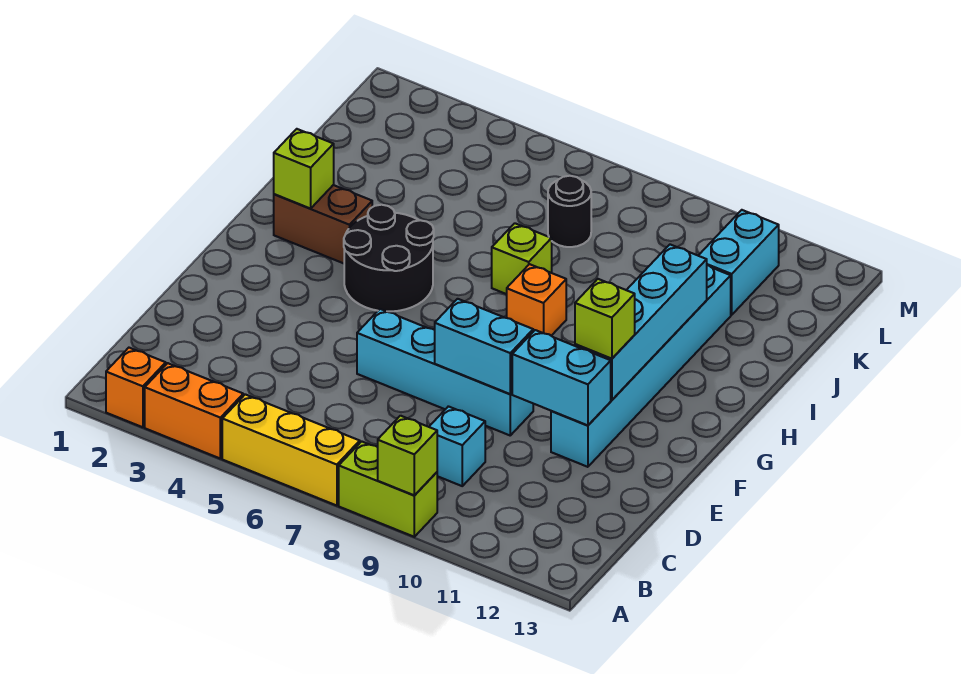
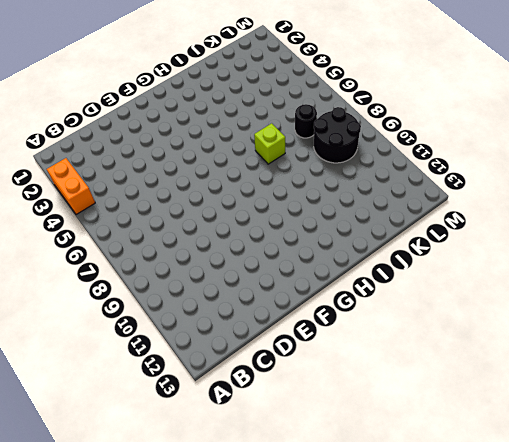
black round brick K8:L9 level 1 -> black round brick G4:H5 level 1
none -> orange brick A2 level 1
none -> yellow brick A5:A7 level 1
none -> lime brick A8:A9 level 1

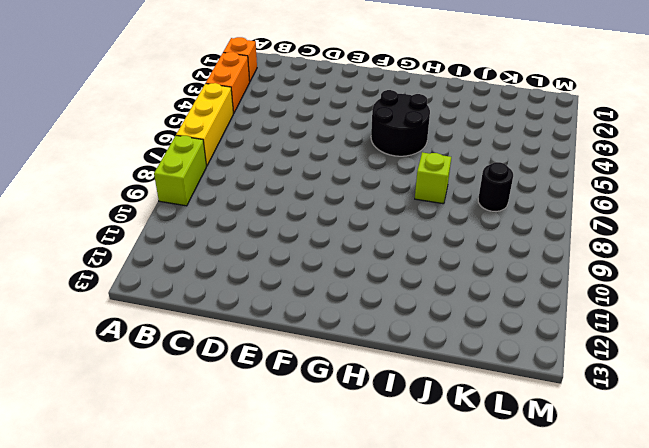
none -> cyan brick C9 level 1
none -> cyan brick E6:E9 level 1
none -> cyan brick E11:J11 level 1

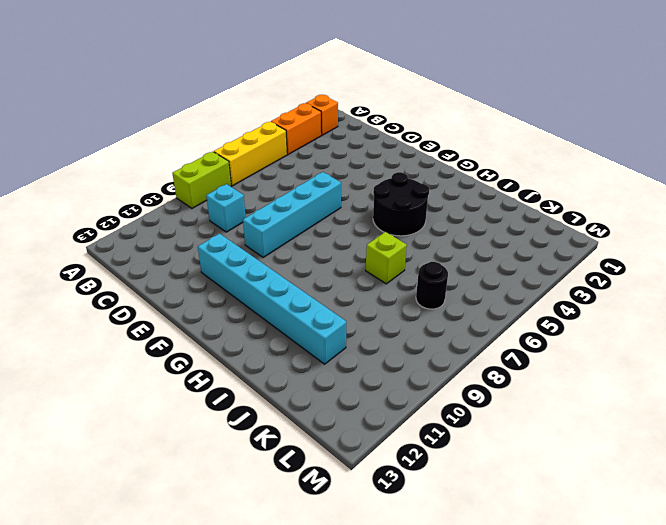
none -> brown brick H2:H3 level 1
none -> orange brick H8 level 1
none -> cyan brick K11:L11 level 1

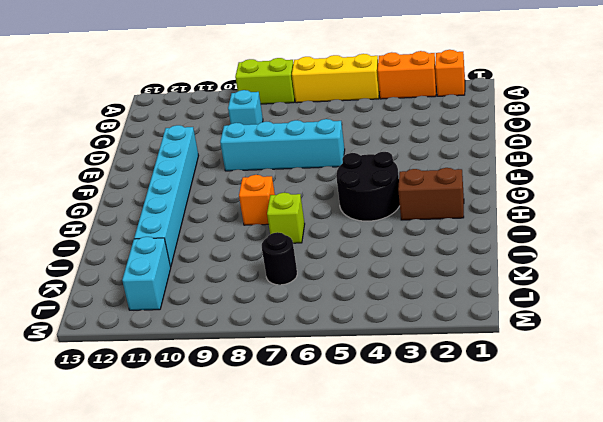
none -> lime brick A9 level 2
none -> cyan brick E8:E9 level 2
none -> cyan brick E10:E11 level 2

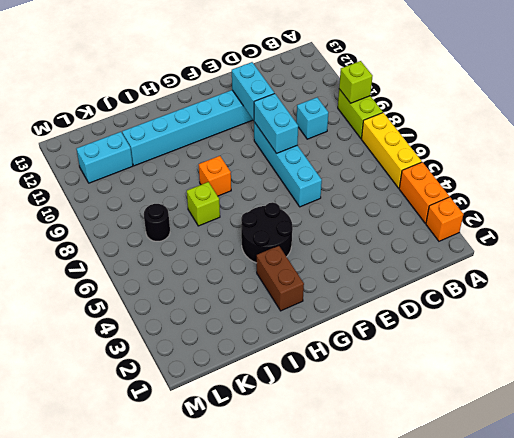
none -> cyan brick F11:I11 level 2
none -> lime brick H2 level 2
none -> lime brick F11 level 3

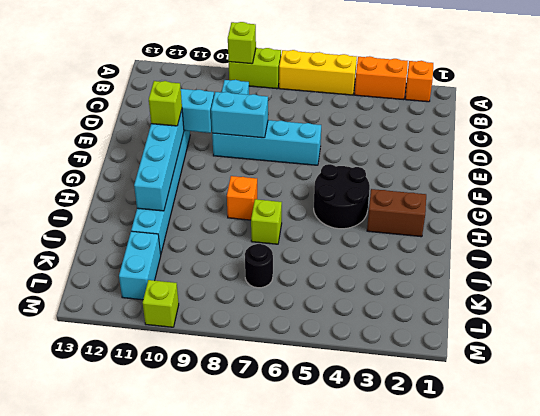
lime brick M10 level 1 -> lime brick H2 level 2

